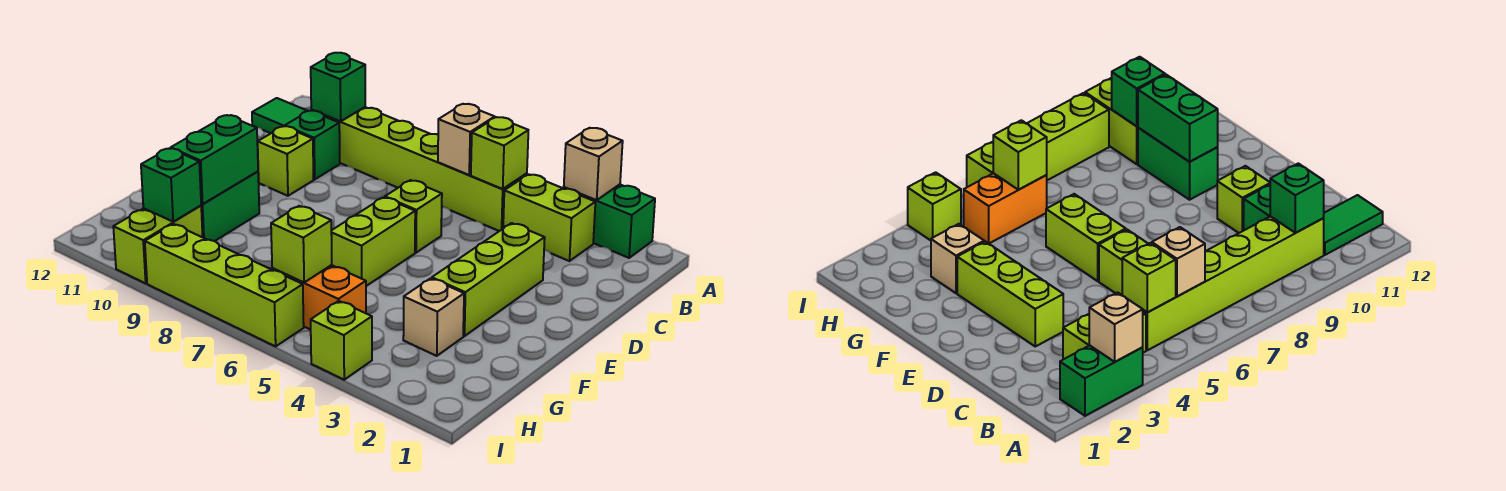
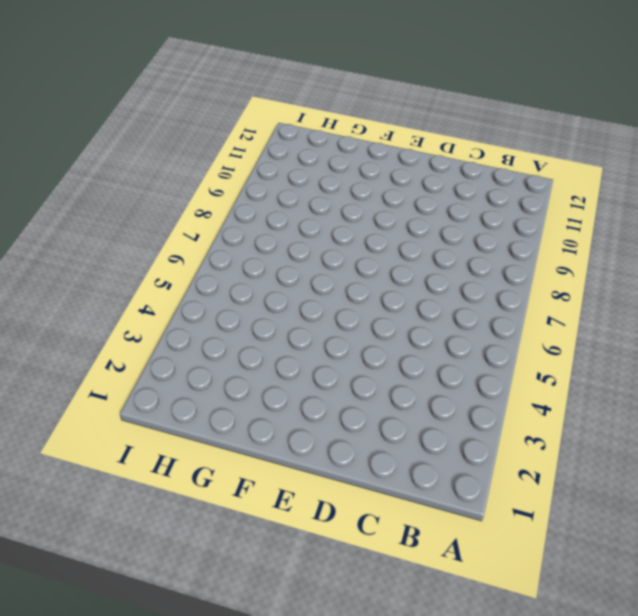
none -> green brick A2:A3 level 1
none -> lime brick B3:B4 level 1
none -> lime brick B5:B10 level 1

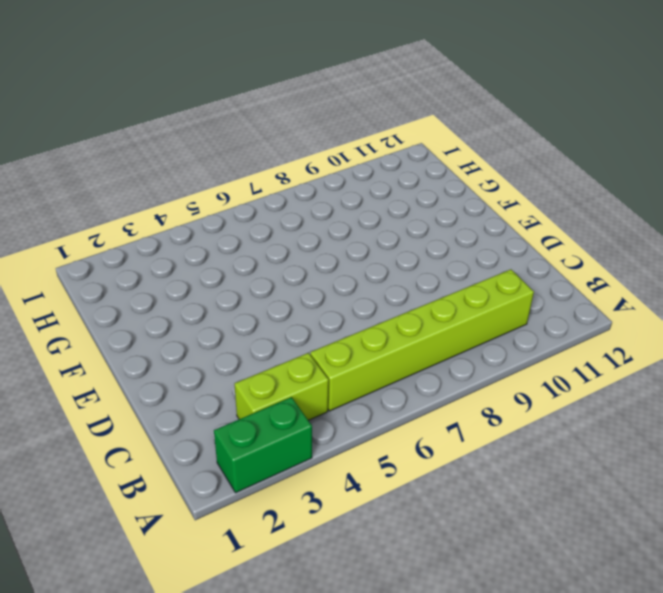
none -> green tile B11:B12 level 1
none -> green brick C10 level 1
none -> lime brick D3:F3 level 1

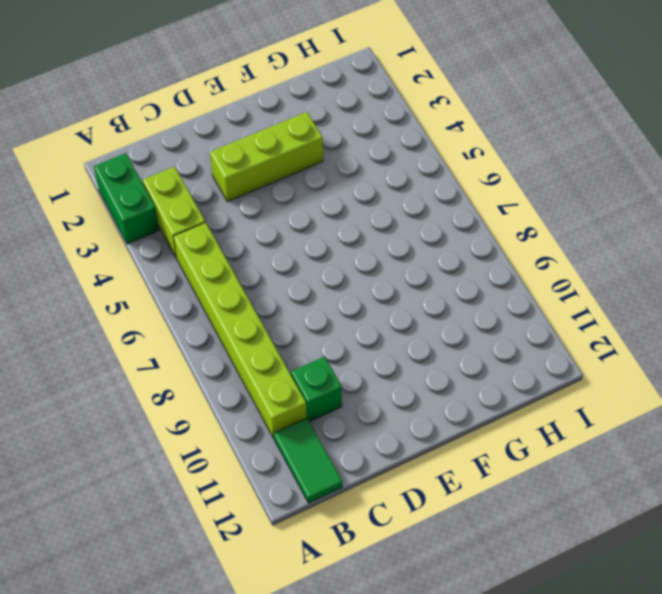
none -> lime brick D6 level 1
none -> lime brick D10 level 1
none -> lime brick E6:F6 level 1

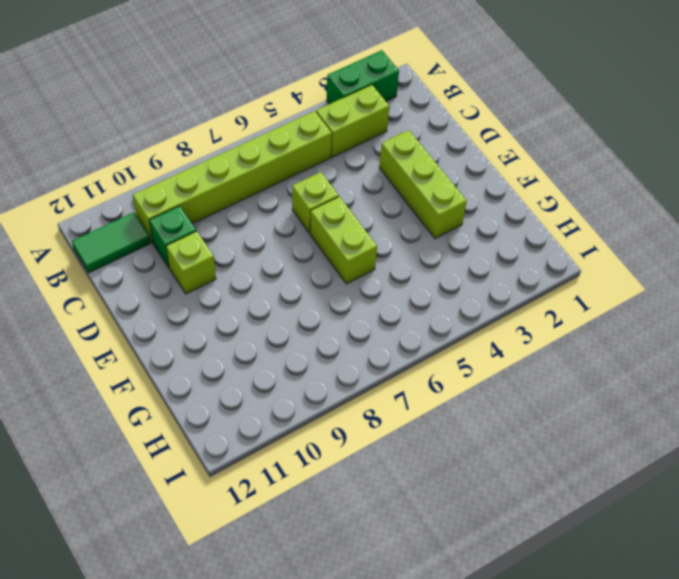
none -> green brick F10:G10 level 1
none -> tan brick G3 level 1
none -> orange brick H5:H6 level 1

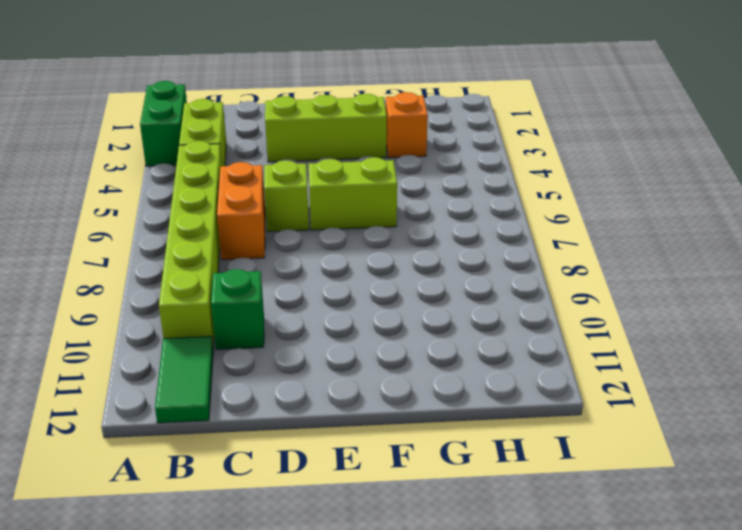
orange brick C6:C7 level 1 -> orange brick H5:H6 level 1
orange brick G3 level 1 -> tan brick G3 level 1
none -> lime brick D10 level 1
none -> green brick F10:G10 level 1
none -> lime brick H10:I10 level 1

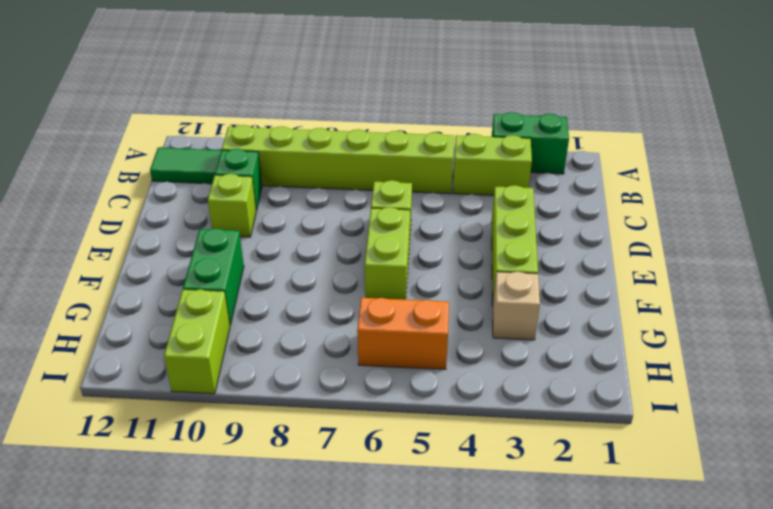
none -> lime brick I4 level 1
none -> lime brick I6:I9 level 1
none -> tan brick A3 level 2

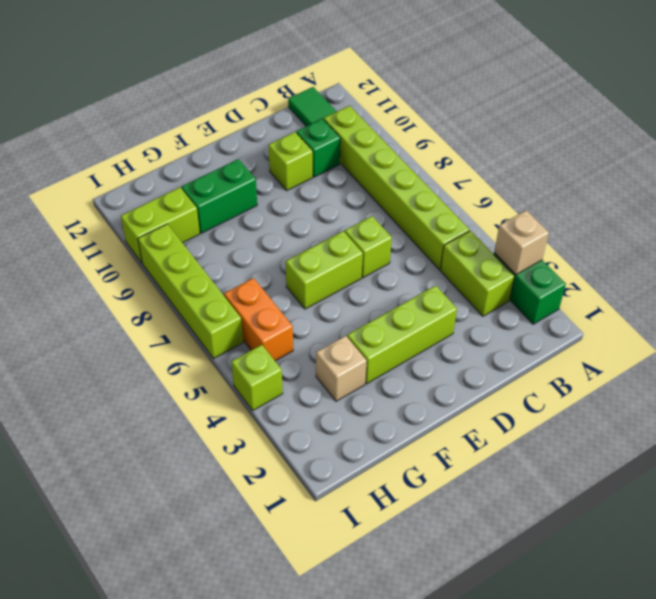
none -> lime brick B5 level 2
none -> tan brick B6 level 2
none -> green brick B10 level 2

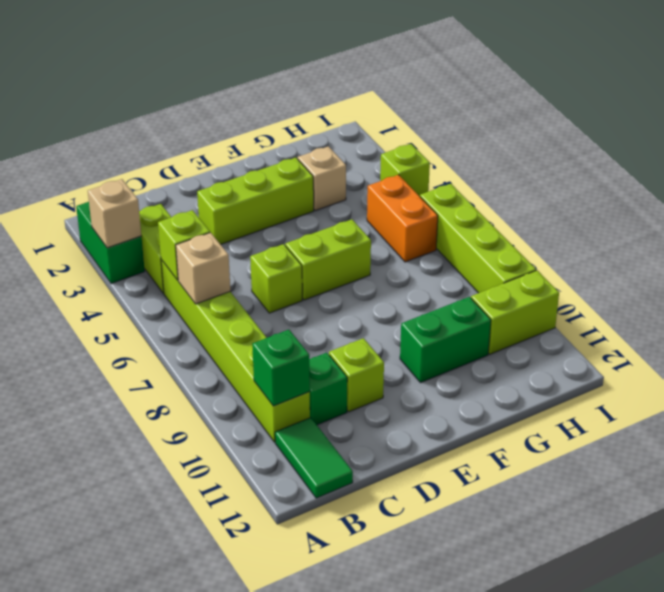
none -> green brick F10:G10 level 2
none -> lime brick H6 level 2
none -> green brick H10 level 2

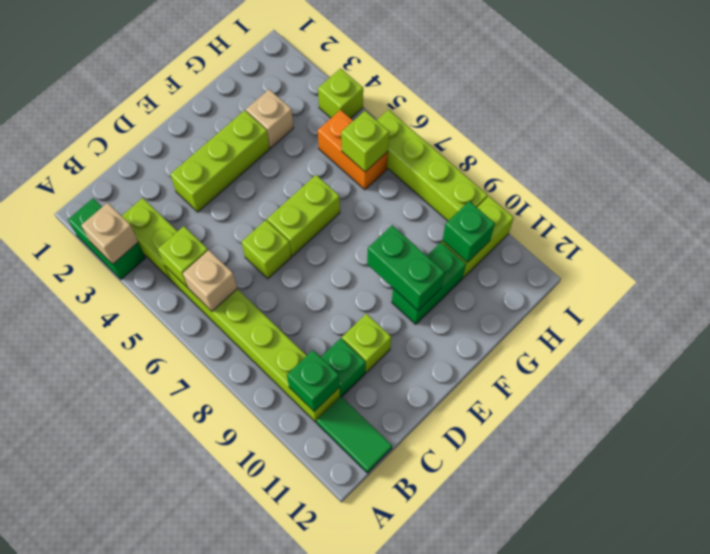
green brick F9:F10 level 2 -> green brick F10:G10 level 2

